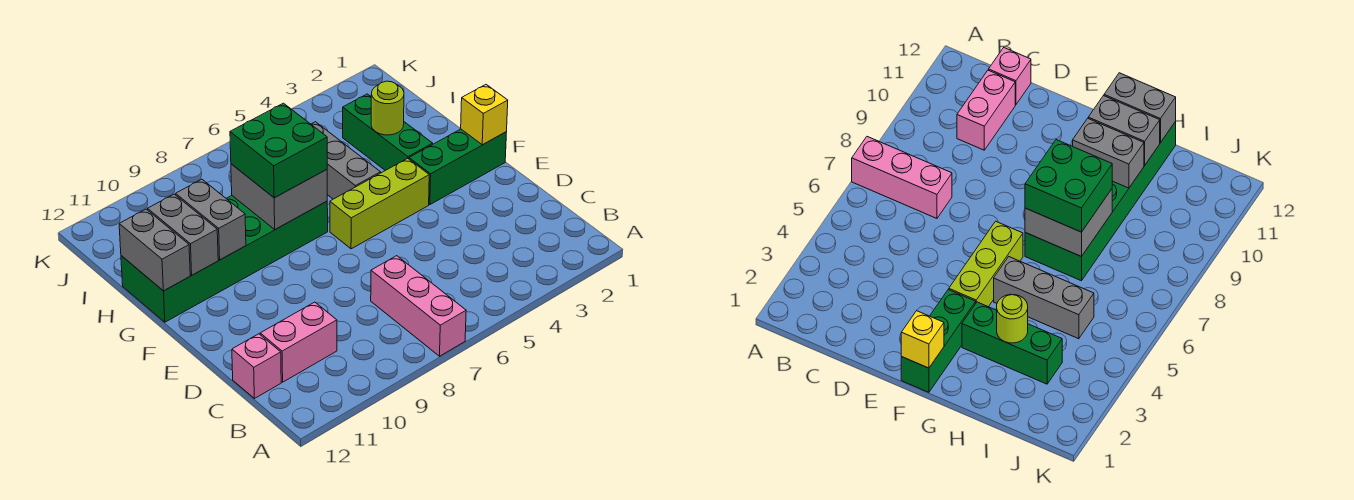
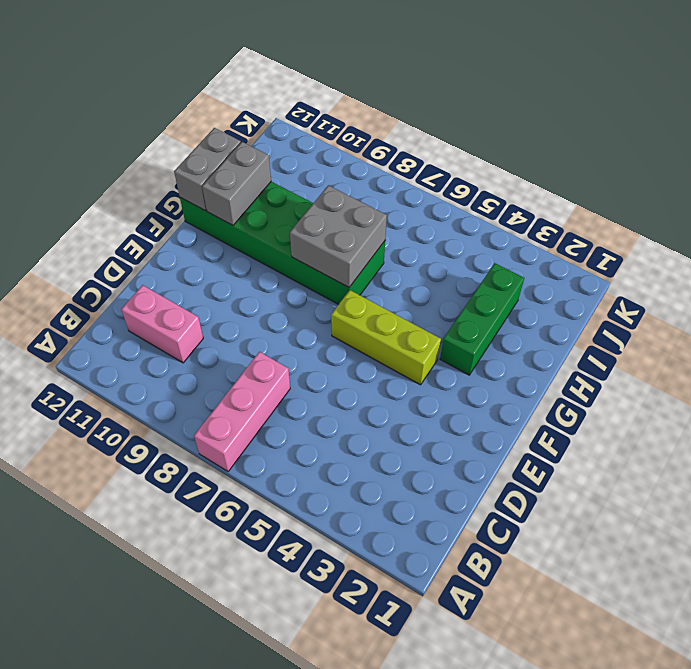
none -> pink brick C12 level 1
none -> green brick F1:F3 level 1
none -> grey brick G5:I5 level 1

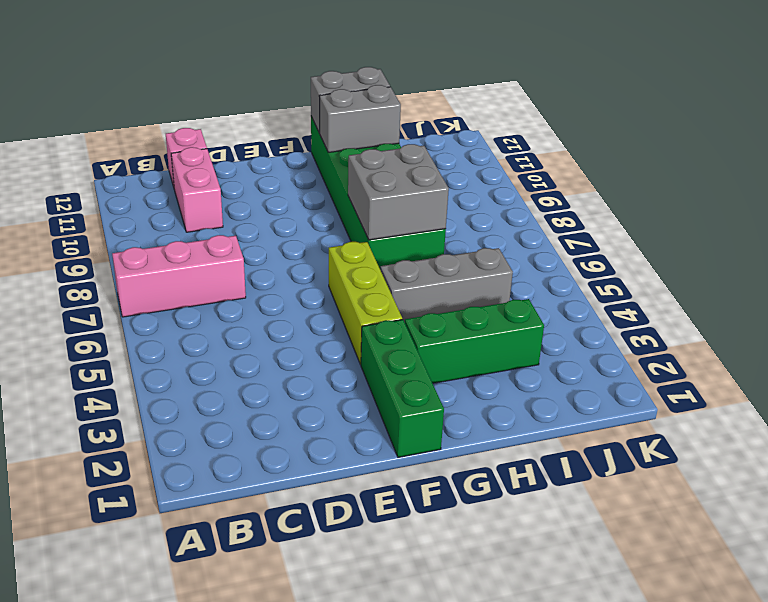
none -> yellow brick F1 level 2
none -> grey brick G10:H10 level 2
none -> lime round brick H3 level 2

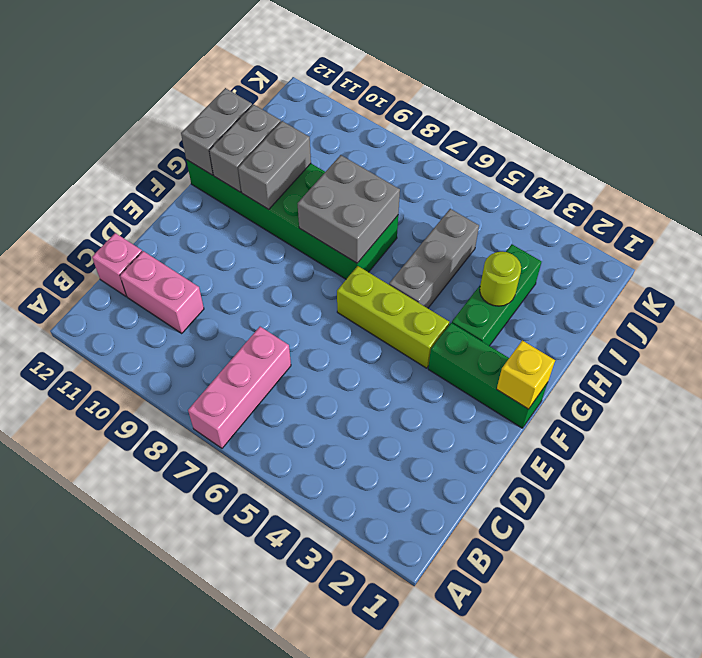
none -> green brick G7:H8 level 3

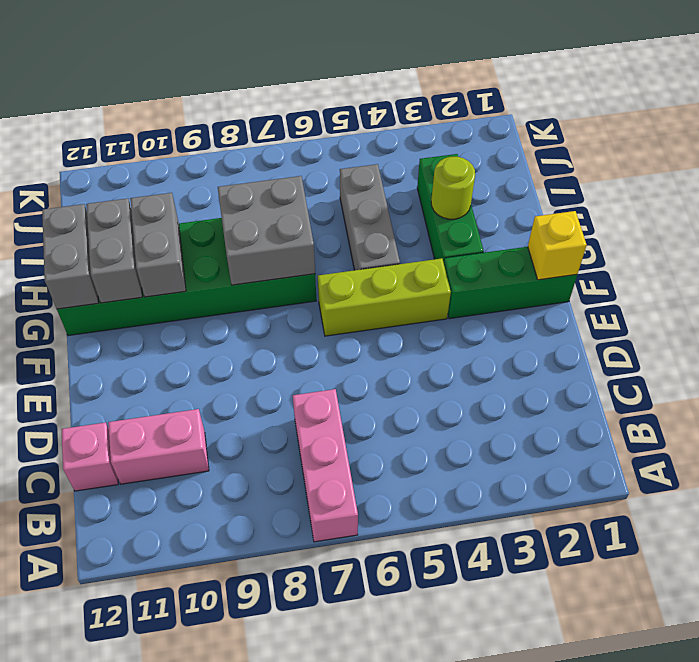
none -> green brick G7:H8 level 3

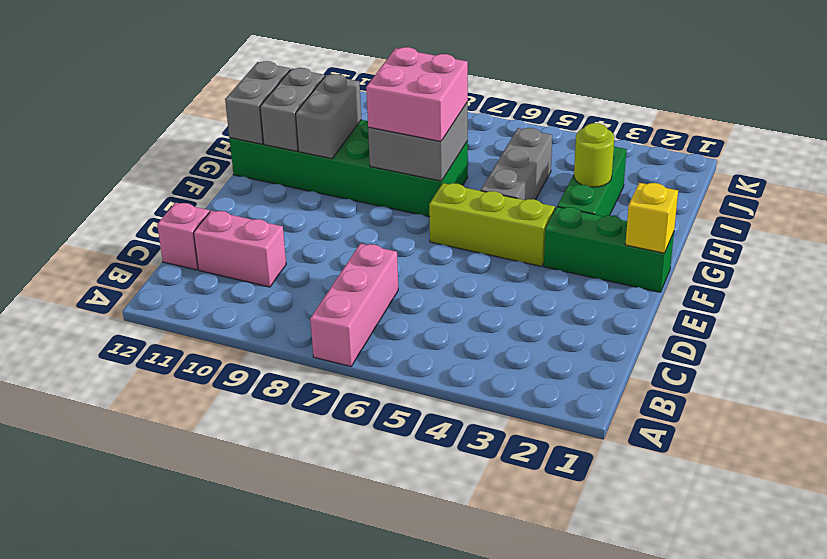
pink brick G7:H8 level 3 -> green brick G7:H8 level 3

